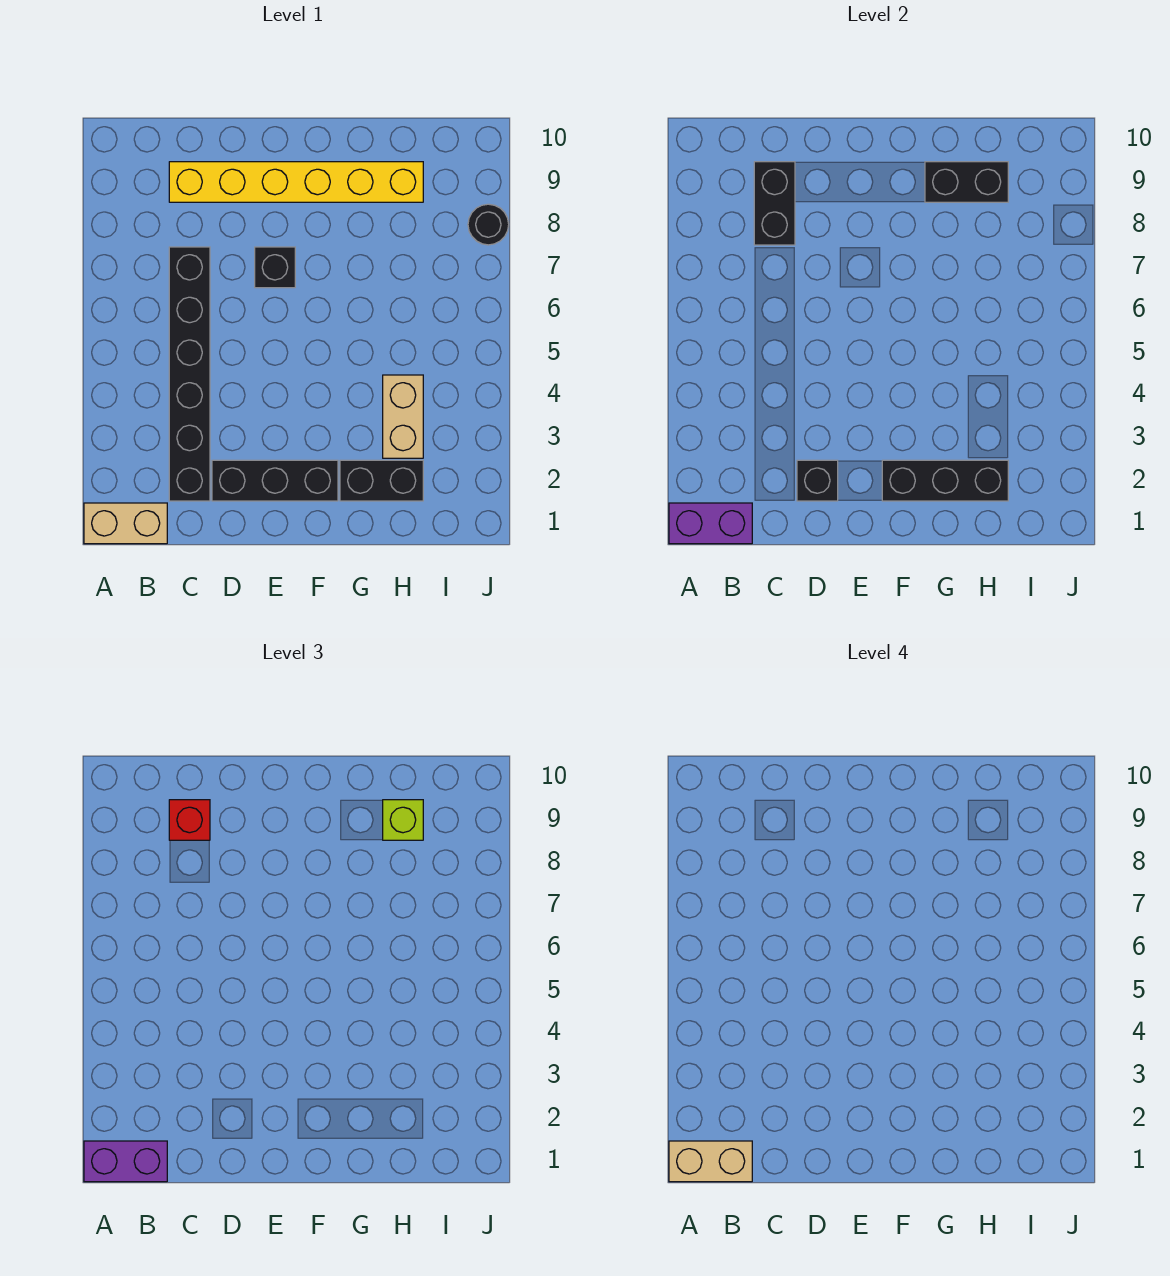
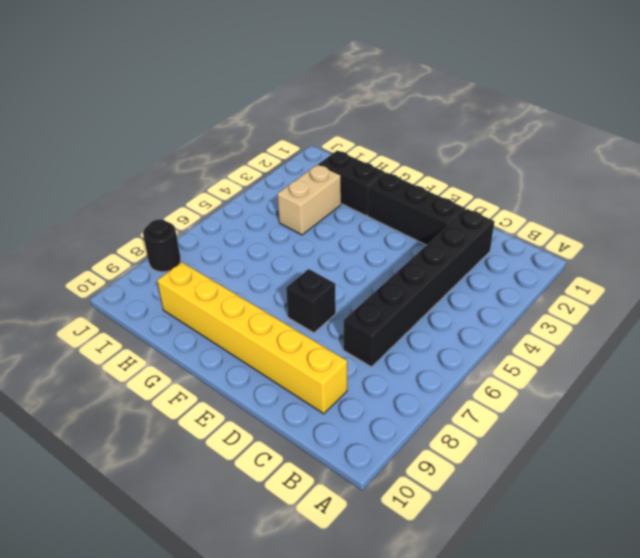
none -> tan brick A1:B1 level 1
none -> purple brick A1:B1 level 2
none -> black brick C8:C9 level 2

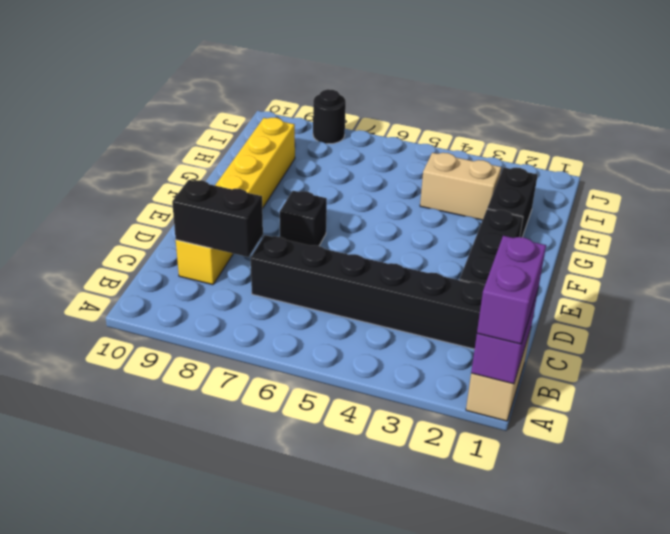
none -> black brick D2 level 2
none -> black brick F2:H2 level 2
none -> black brick G9:H9 level 2

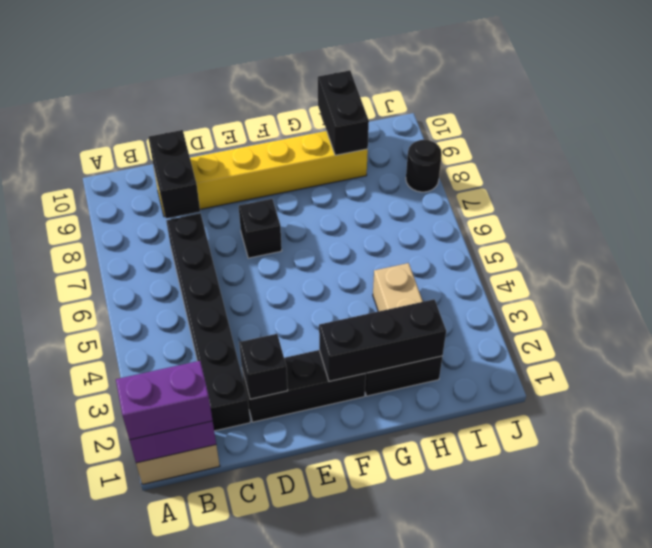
black brick H9:H10 level 2 -> black brick G9:H9 level 2
none -> red brick C9 level 3
none -> lime brick H9 level 3
none -> tan brick A1:B1 level 4

